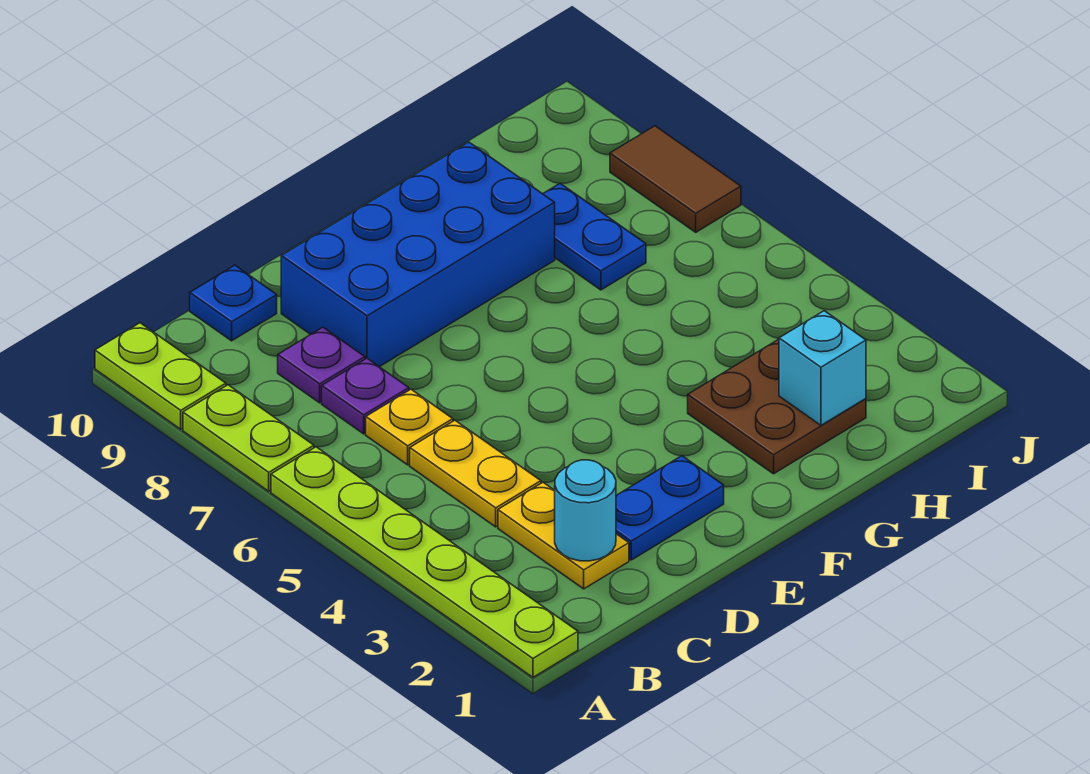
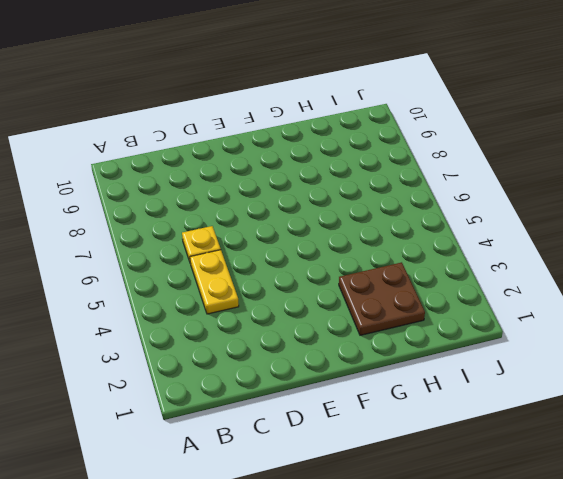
none -> lime plate A1:A6 level 1
none -> lime plate A7:A8 level 1
none -> lime plate A9:A10 level 1

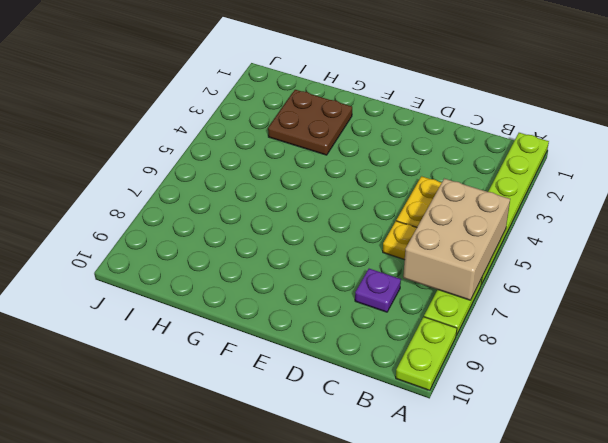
tan brick A5:B7 level 2 -> none
none -> yellow plate C2:C3 level 1
none -> purple plate C7 level 1
none -> blue plate C10 level 1

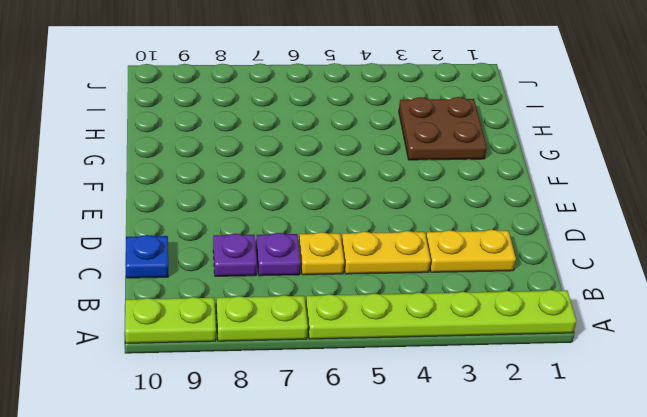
none -> blue plate D2:E2 level 1
none -> blue brick D8:G9 level 1
none -> blue plate H7:H8 level 1

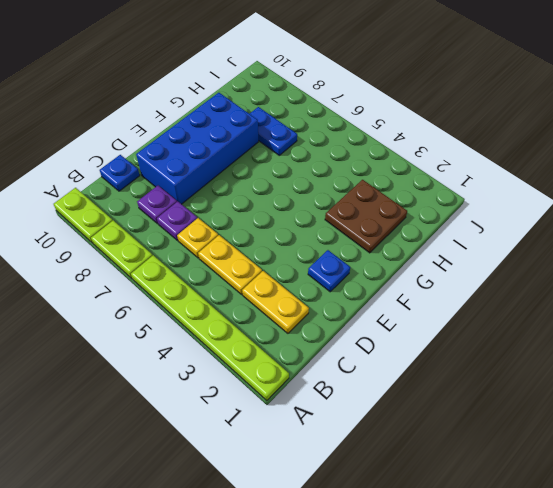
blue plate E2 level 1 -> blue plate D2:E2 level 1
none -> brown tile J7:J8 level 1
none -> cyan round brick C2 level 2
none -> cyan brick H2 level 2

